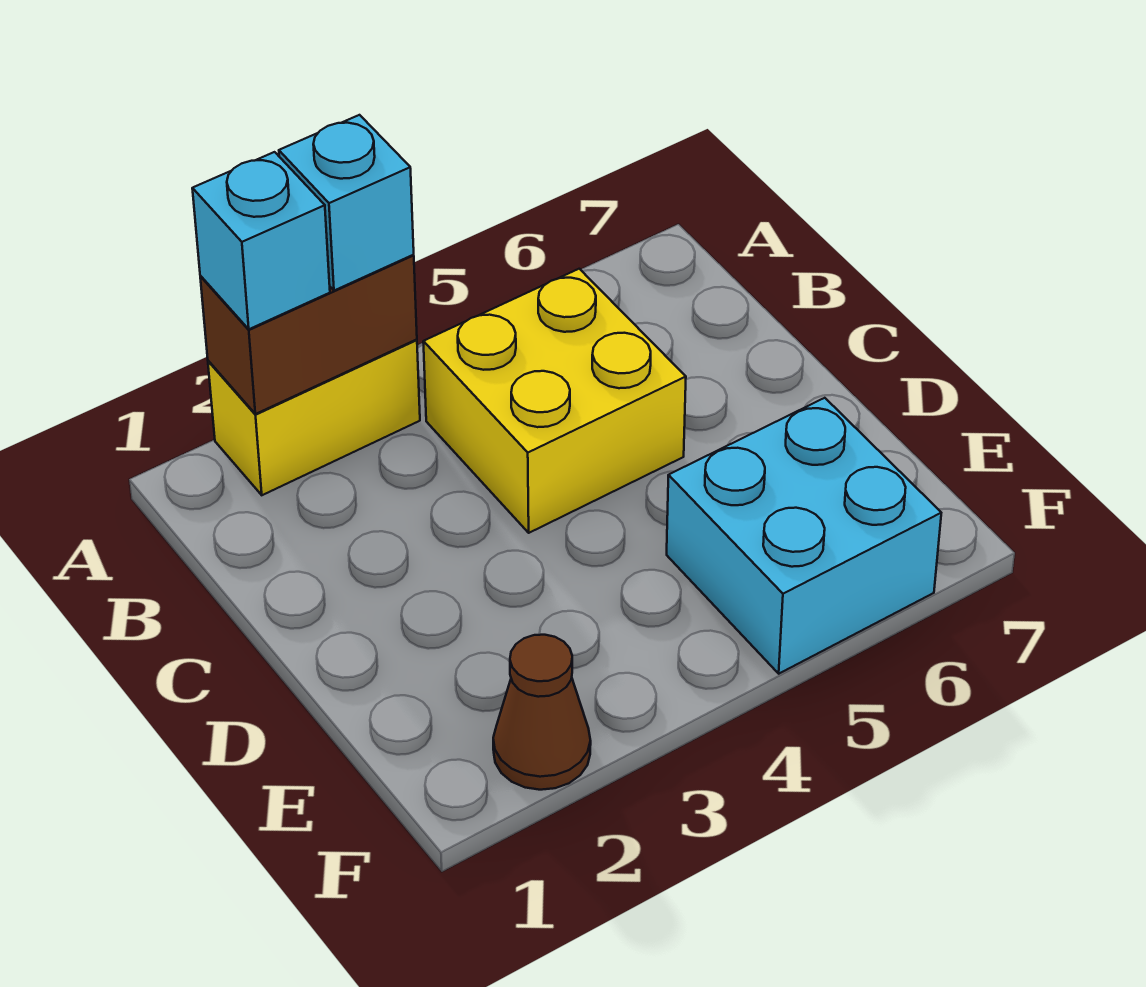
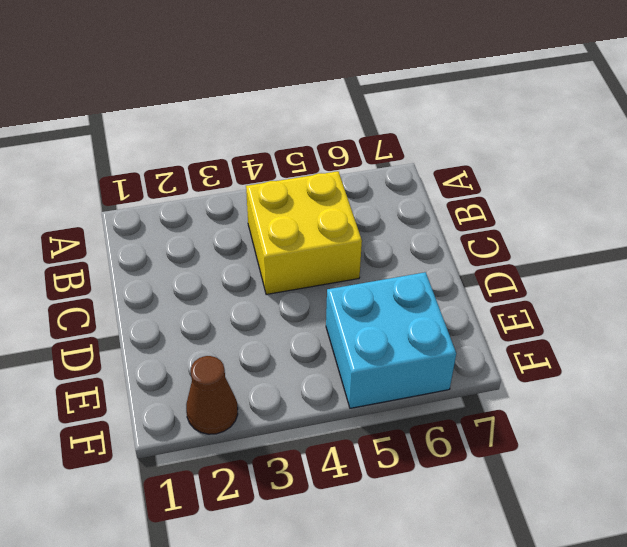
none -> yellow brick A2:A3 level 1
none -> brown brick A2:A3 level 2

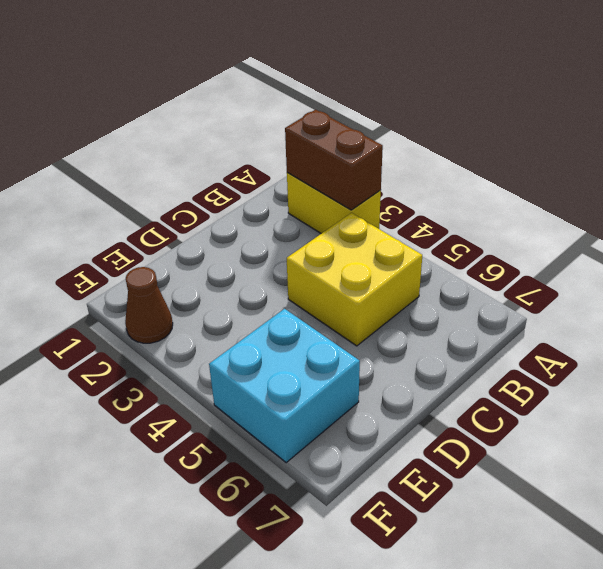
none -> cyan brick A2 level 3
none -> cyan brick A3 level 3

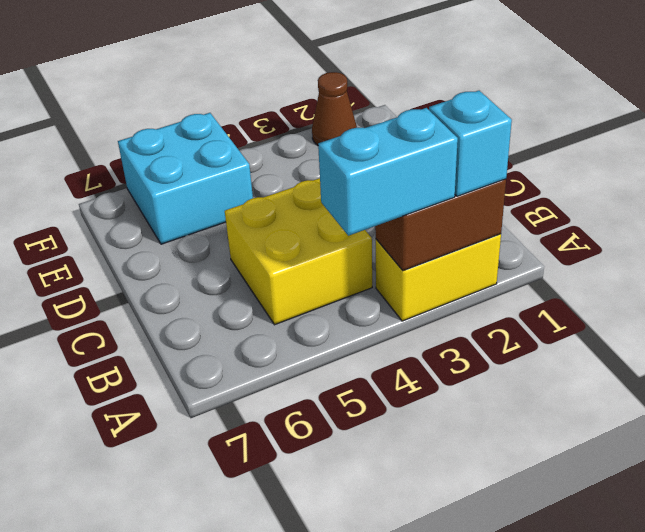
cyan brick A3:A4 level 3 -> cyan brick A3 level 3

